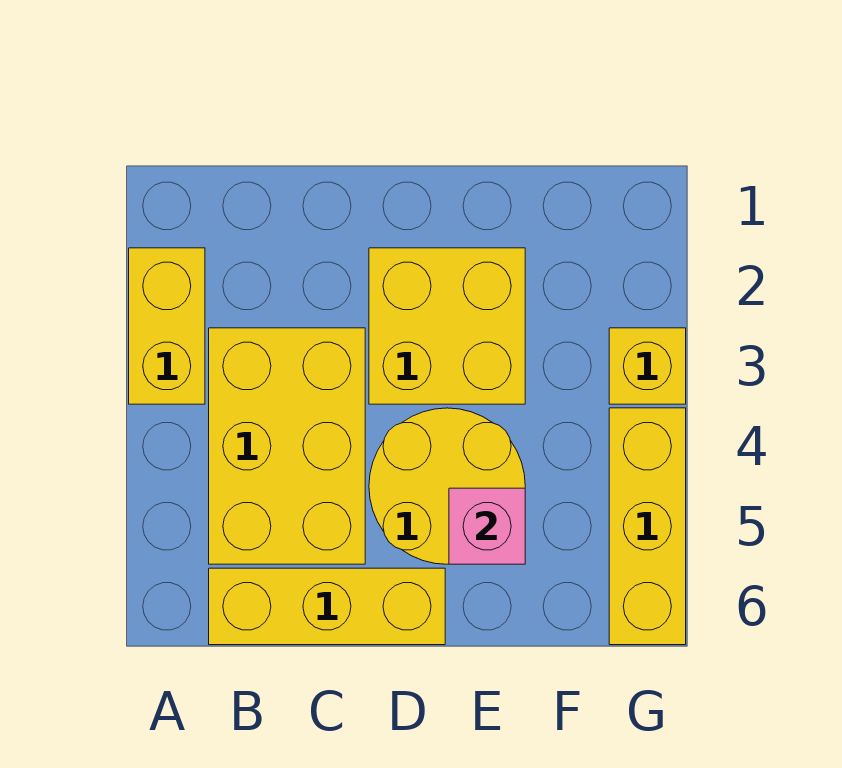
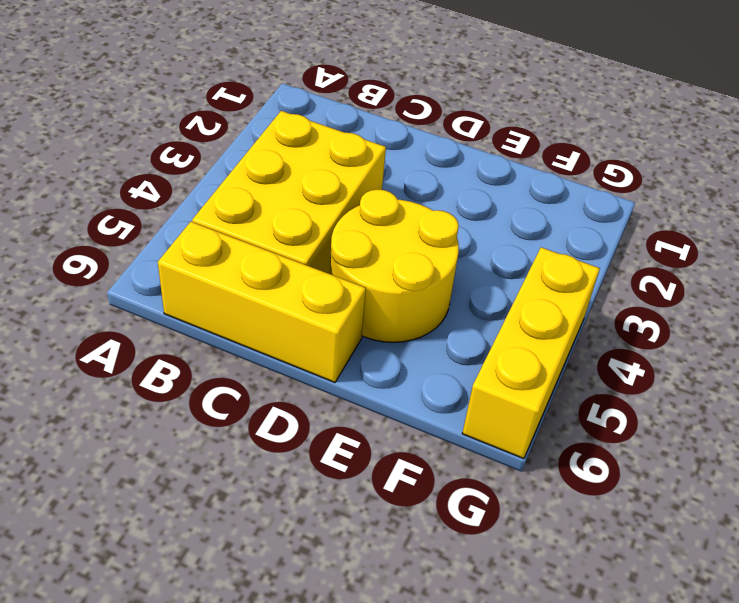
none -> yellow brick A2:A3 level 1
none -> yellow brick D2:E3 level 1

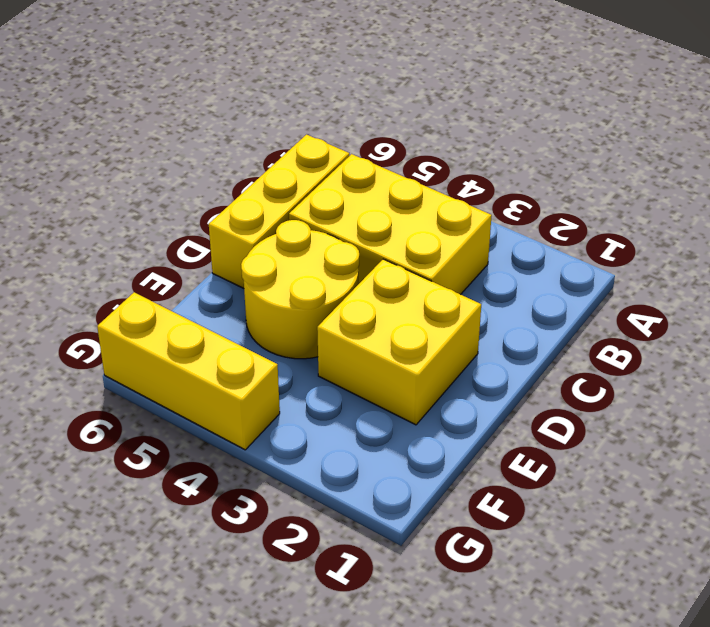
none -> yellow brick A2:A3 level 1
none -> yellow brick G3 level 1

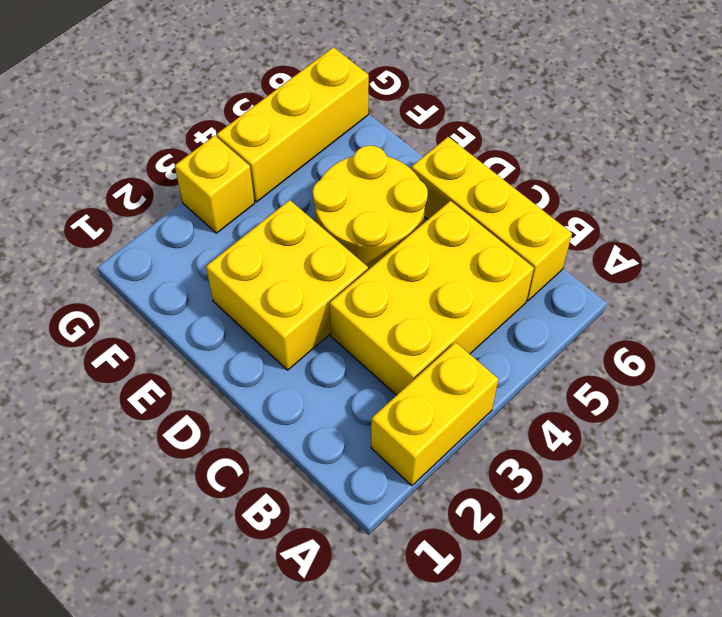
none -> pink brick E5 level 2

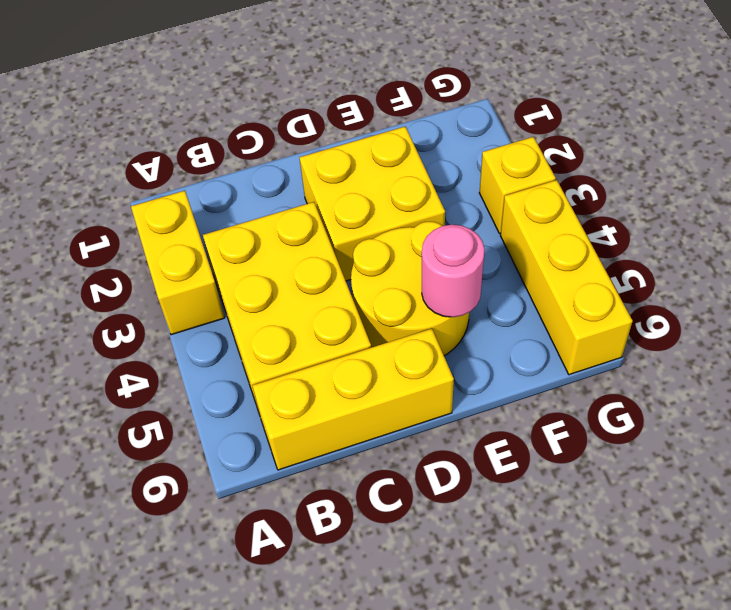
pink round brick E5 level 2 -> pink brick E5 level 2

